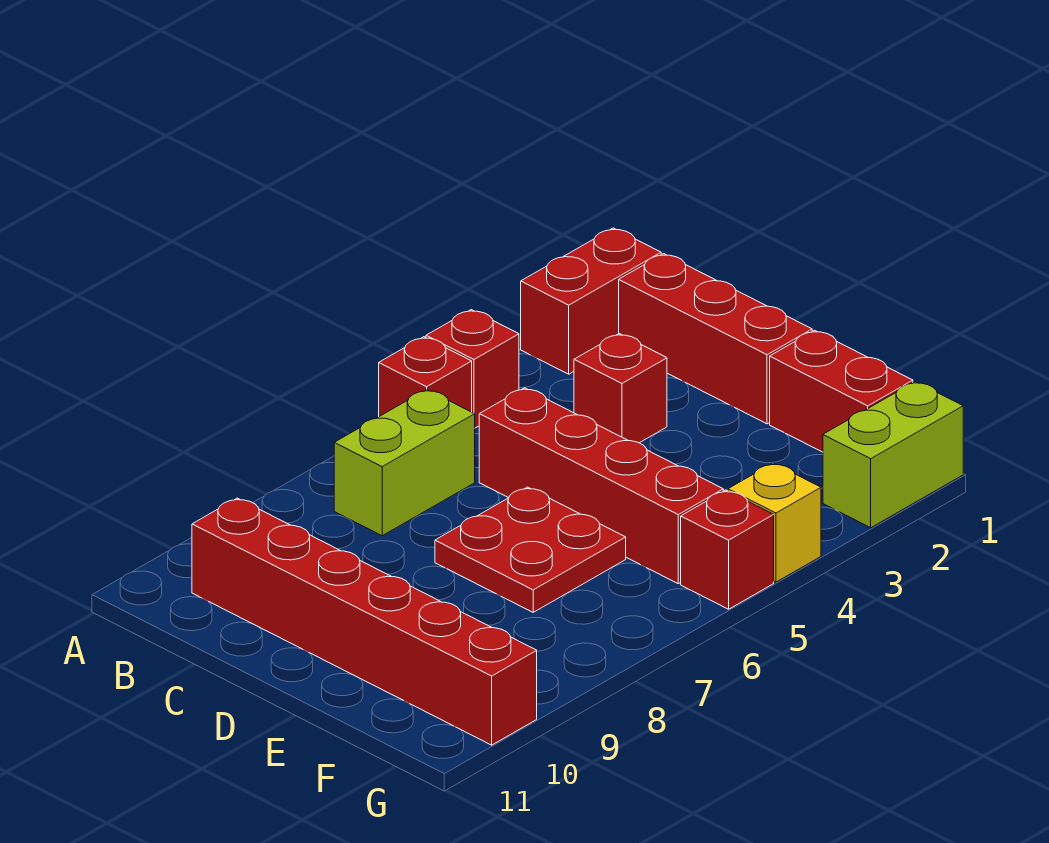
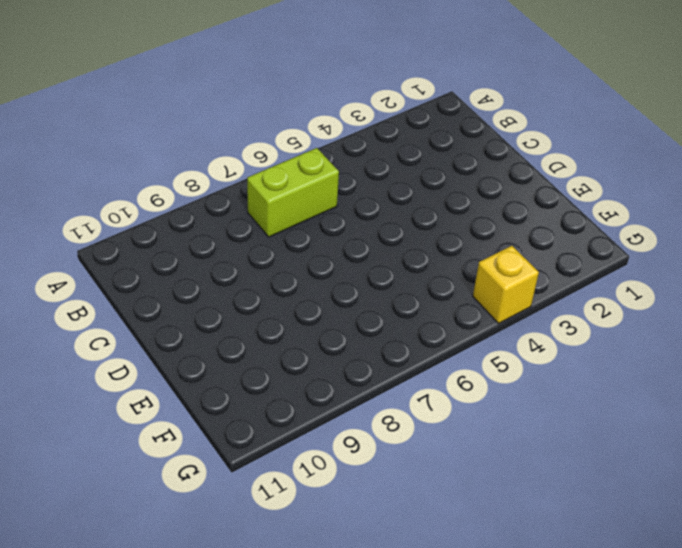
none -> red brick A1:A2 level 1
none -> red brick A4 level 1
none -> red brick A5 level 1

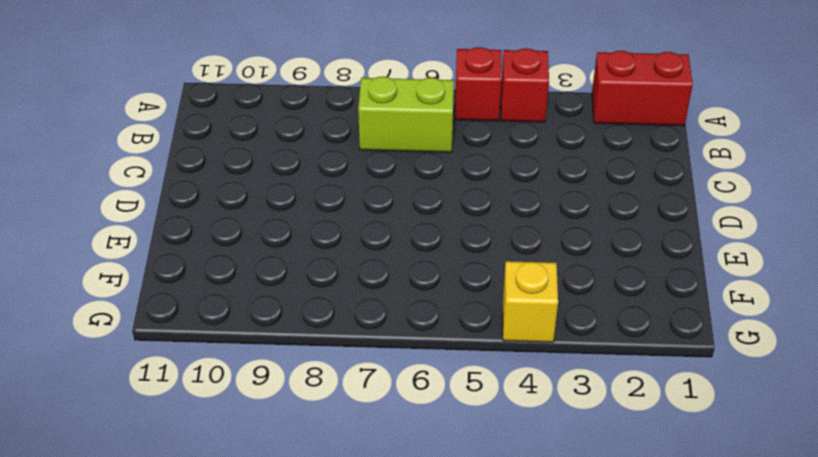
none -> red brick B1:D1 level 1
none -> red brick B10:G10 level 1
none -> red brick C3 level 1

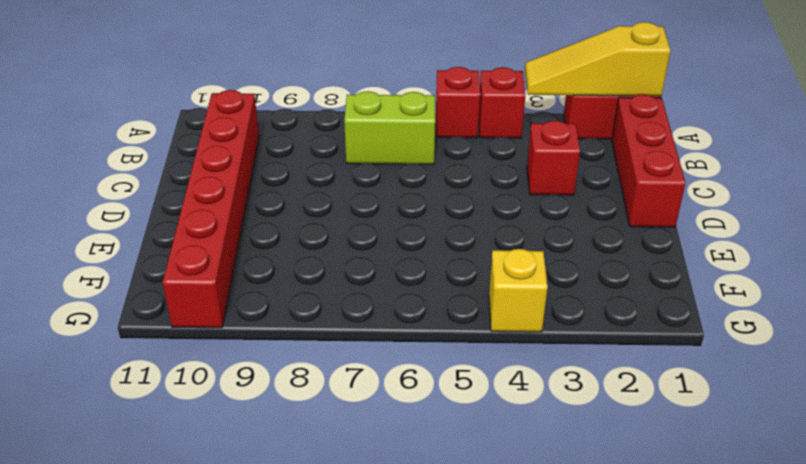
yellow slope A1:A3 level 2 top 1 -> none
none -> red brick C5:F5 level 1
none -> red plate D6:E7 level 1
none -> red brick E1:F1 level 1

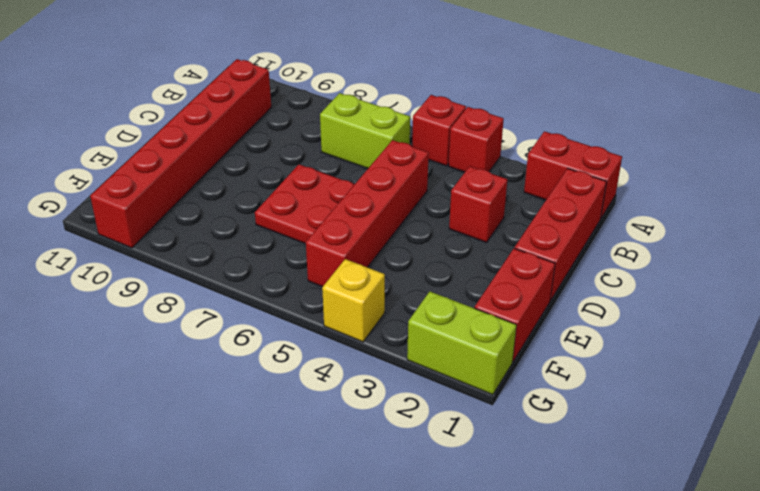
none -> red brick G5 level 1

